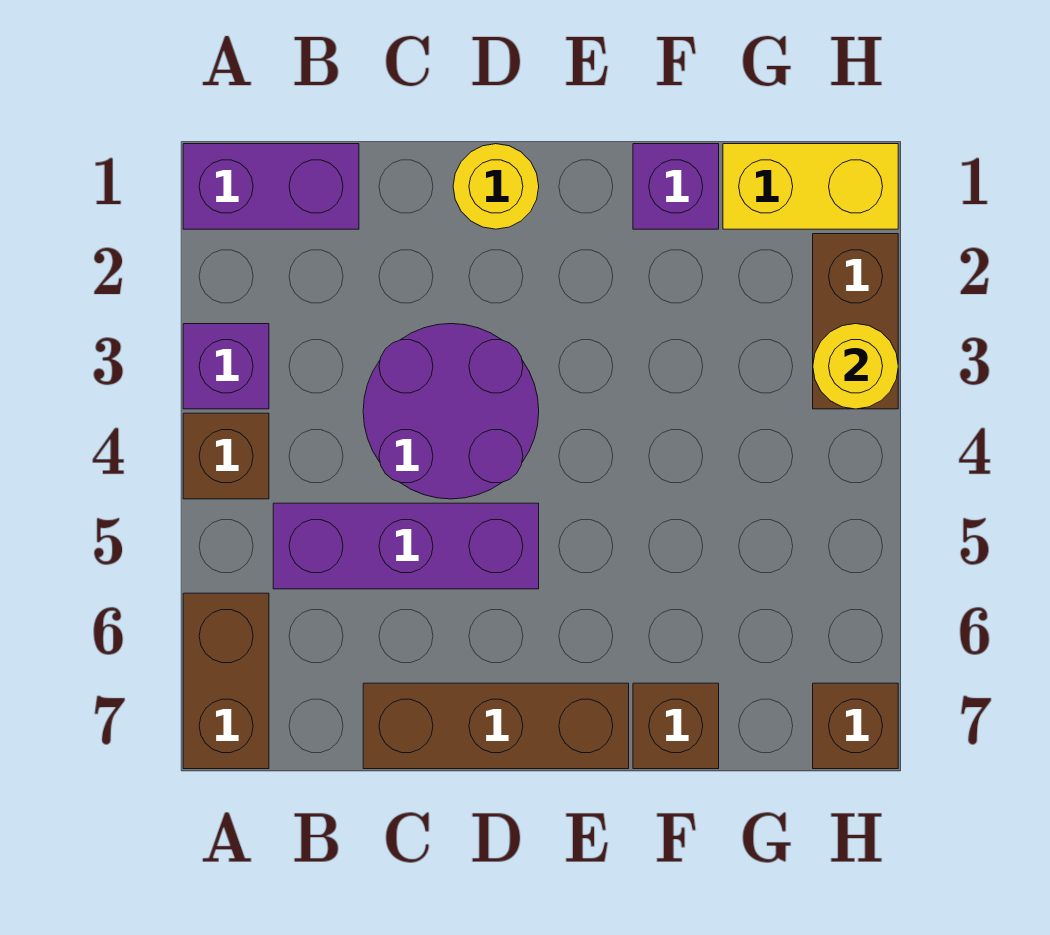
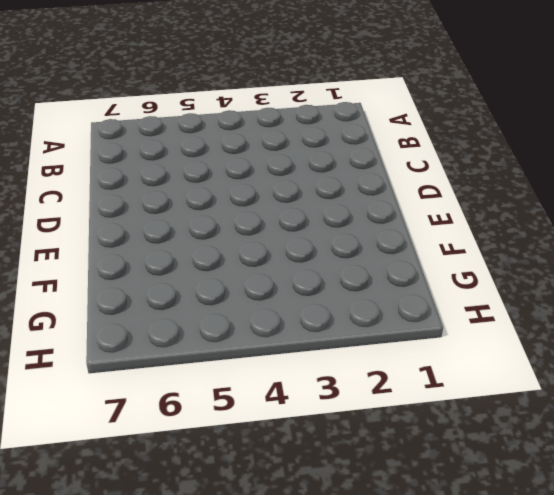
none -> purple brick A1:B1 level 1
none -> purple brick A3 level 1
none -> brown brick A4 level 1

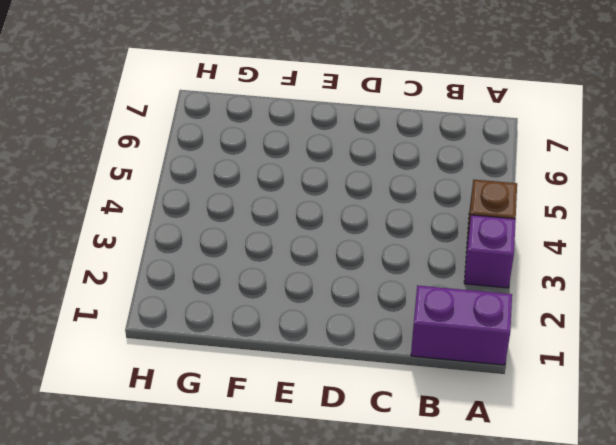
none -> brown brick A6:A7 level 1
none -> purple brick B5:D5 level 1
none -> purple round brick C3:D4 level 1

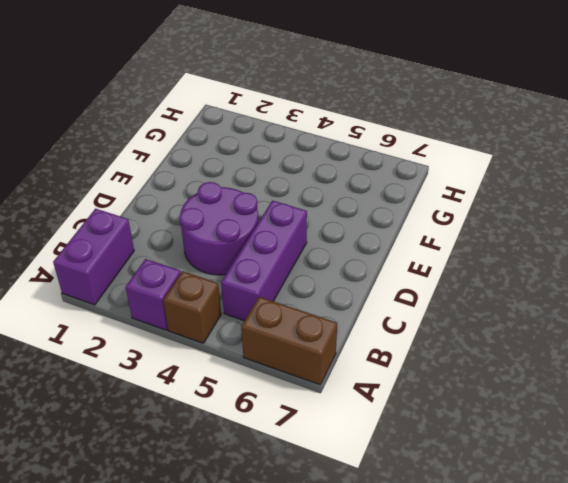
none -> brown brick C7:E7 level 1
none -> yellow round brick D1 level 1
none -> purple brick F1 level 1

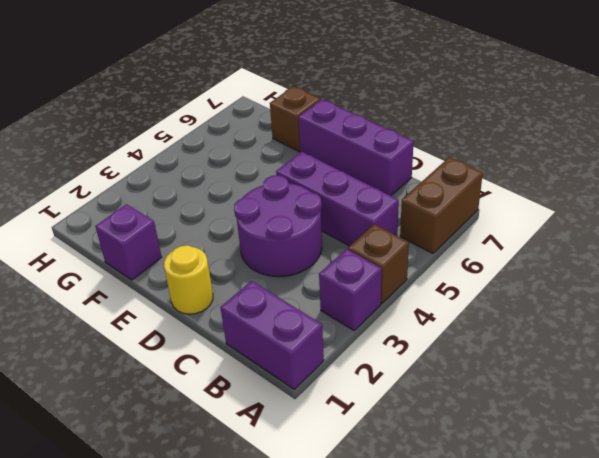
purple brick C7:E7 level 1 -> brown brick C7:E7 level 1
none -> yellow brick G1:H1 level 1
none -> brown brick H2:H3 level 1
none -> brown brick H7 level 1

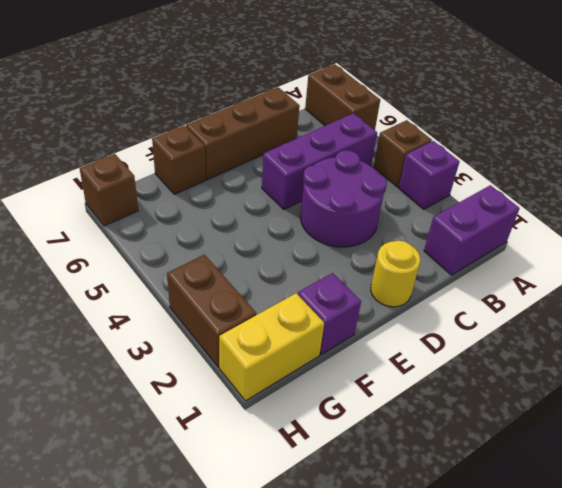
none -> yellow round brick H3 level 2

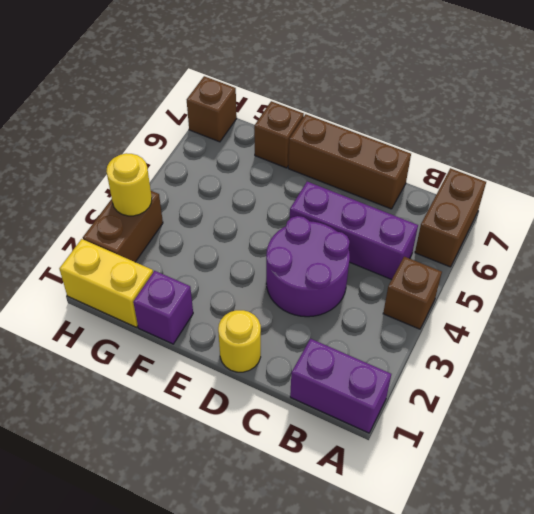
none -> purple brick A3 level 1

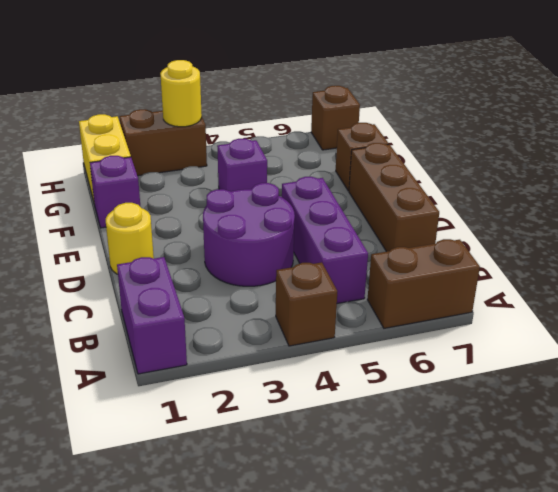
purple brick F4 level 1 -> purple brick A3 level 1

